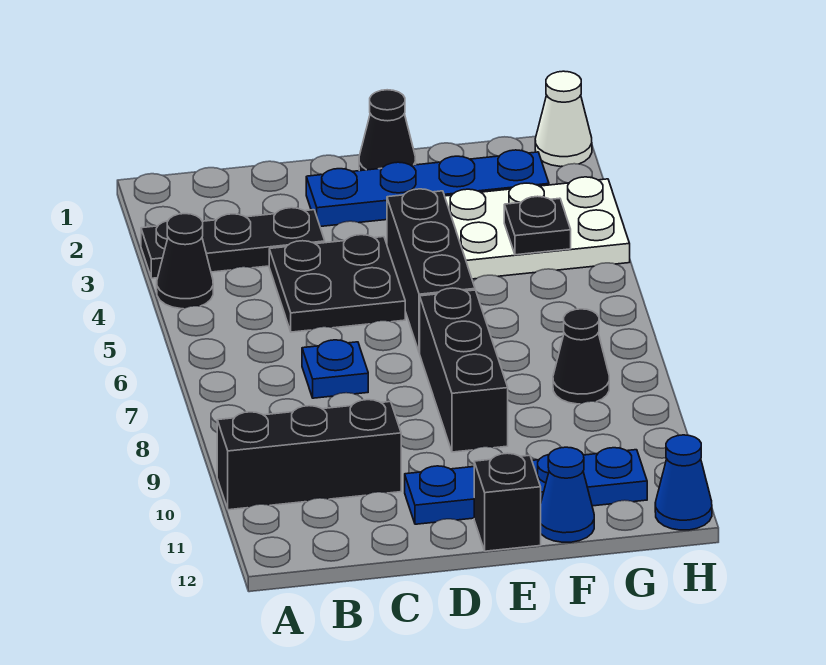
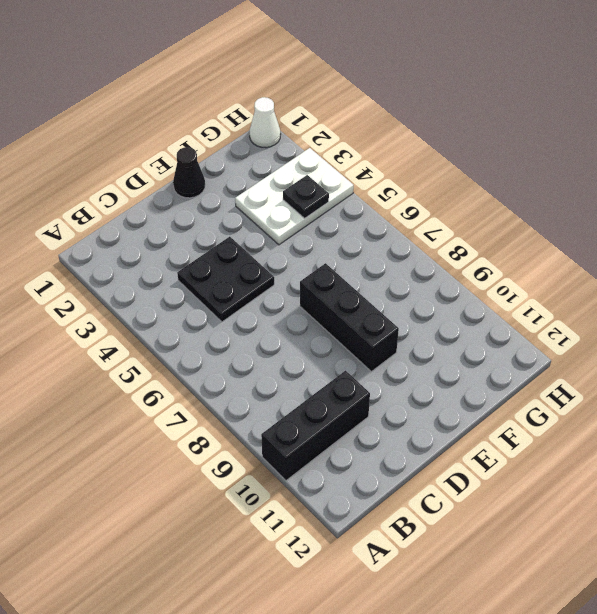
none -> black plate A3:C3 level 1
none -> black cone A4 level 1
none -> blue plate C7 level 1

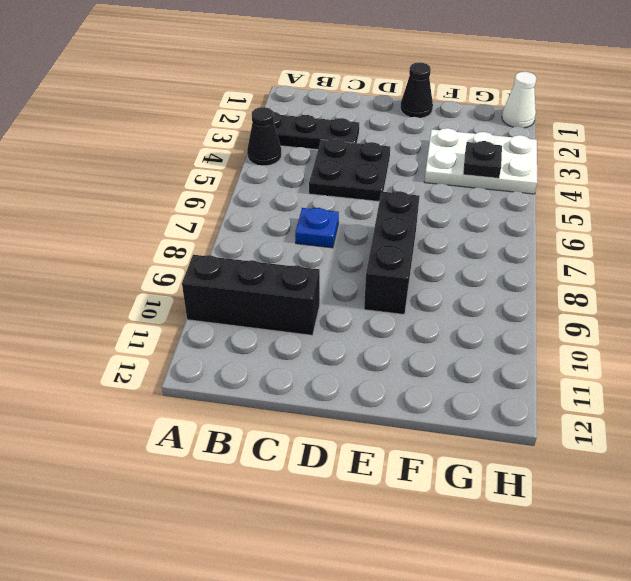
none -> blue plate D2:G2 level 1
none -> blue plate D11:G11 level 1
none -> black brick E4:E6 level 1

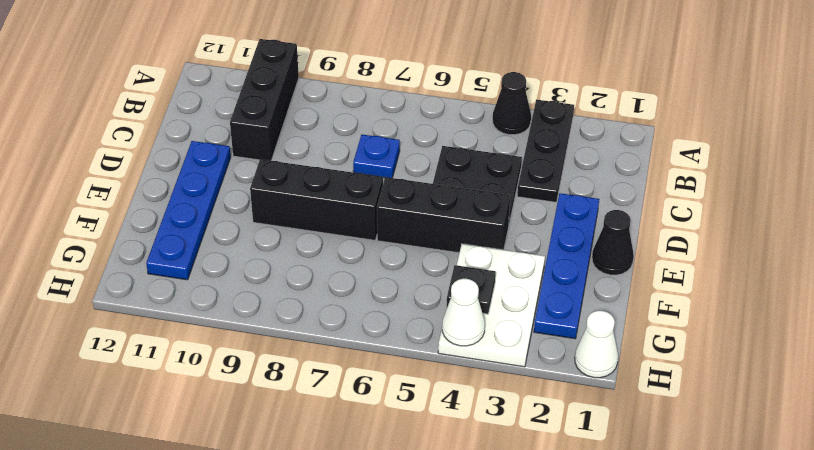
white cone H4 level 2 -> none
none -> black brick E12 level 1
none -> blue cone F12 level 1
none -> black cone G8 level 1

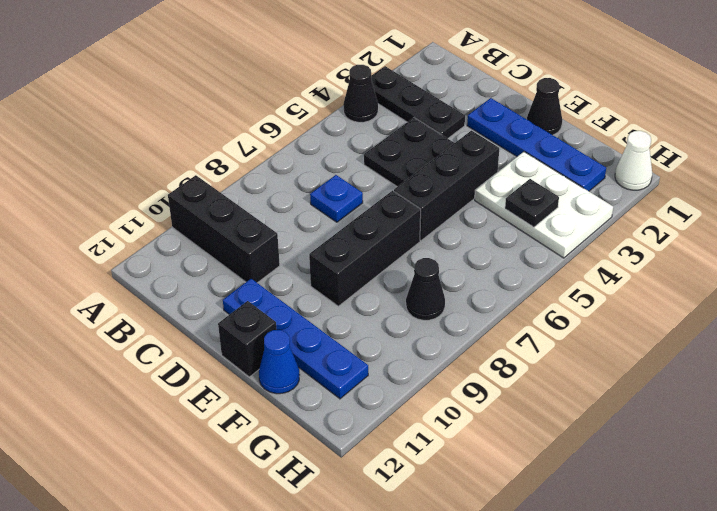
none -> blue cone H12 level 1

